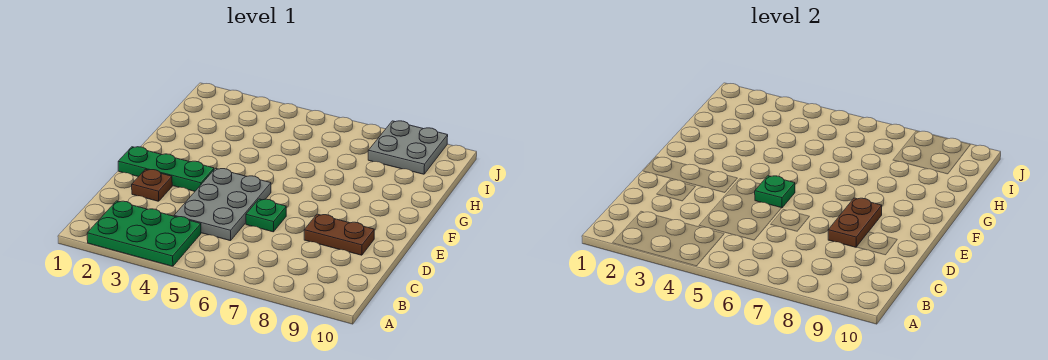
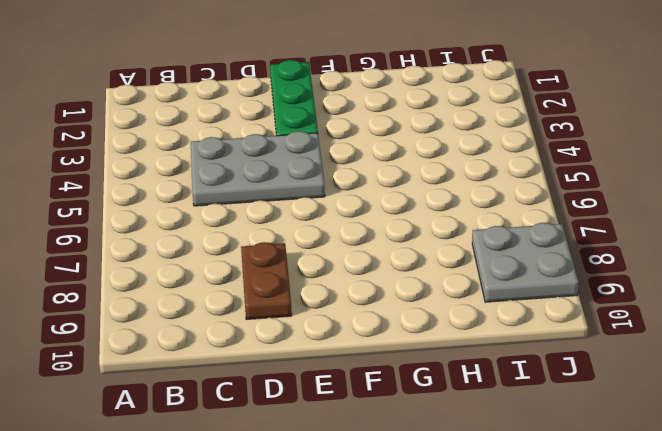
none -> green plate A2:B4 level 1
none -> brown plate D2 level 1

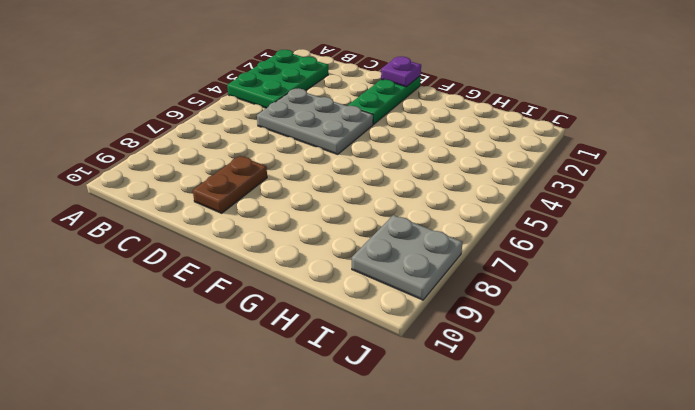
purple plate E1 level 2 -> none
none -> brown plate D2 level 1
none -> green plate D6 level 1

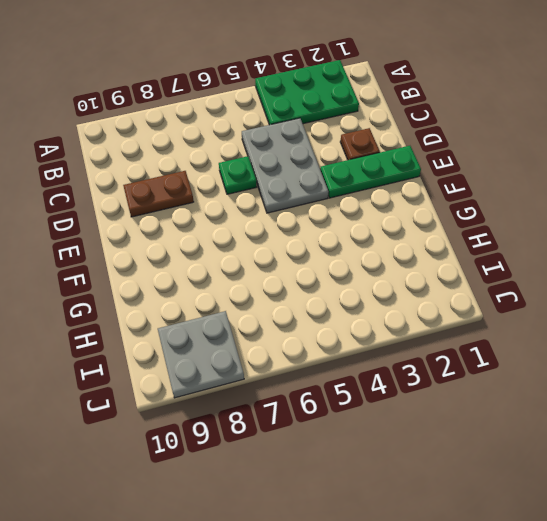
none -> brown plate D8:E8 level 2
none -> green plate E5 level 2

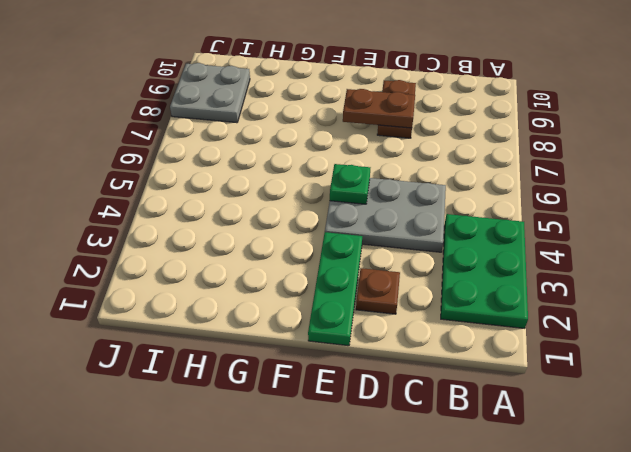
none -> green plate D6 level 1

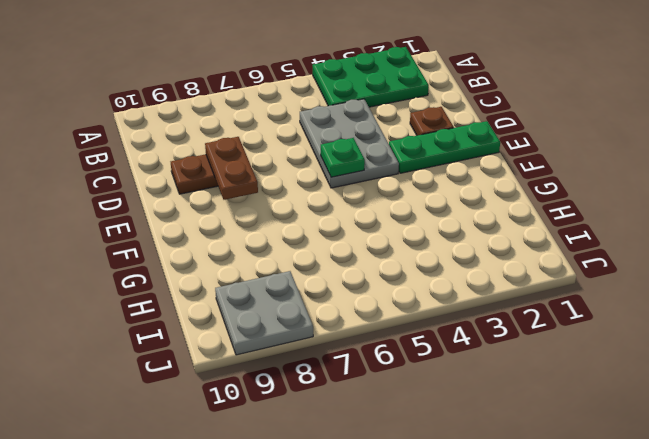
none -> green plate D6 level 1

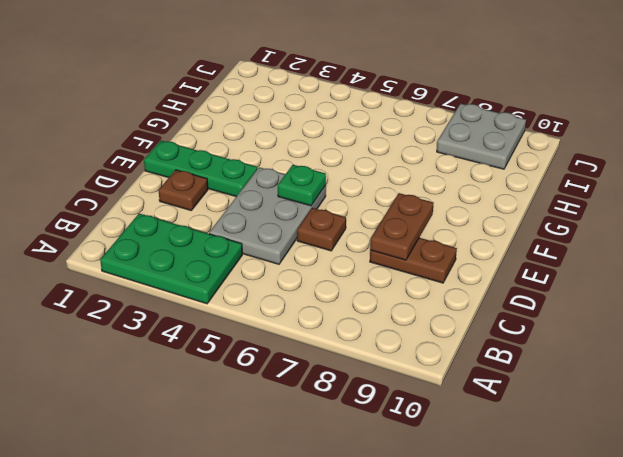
brown plate D6 level 1 -> green plate D6 level 1

